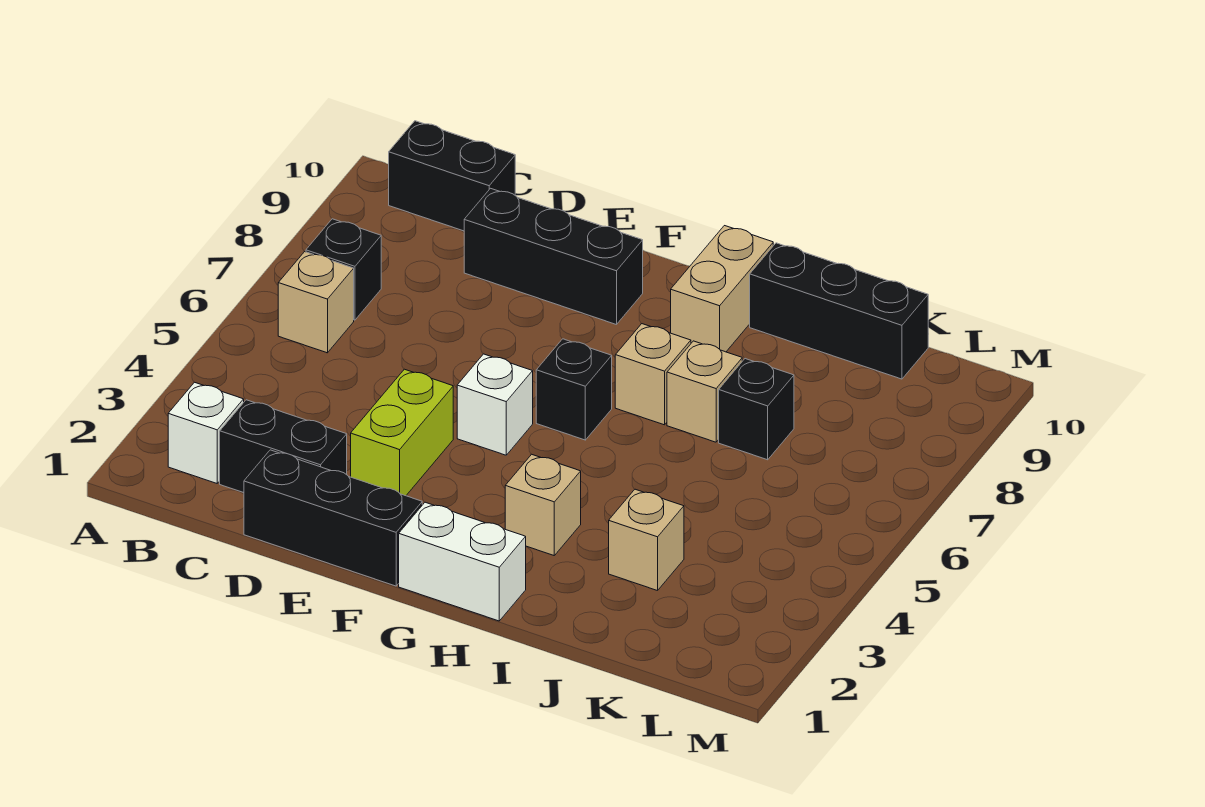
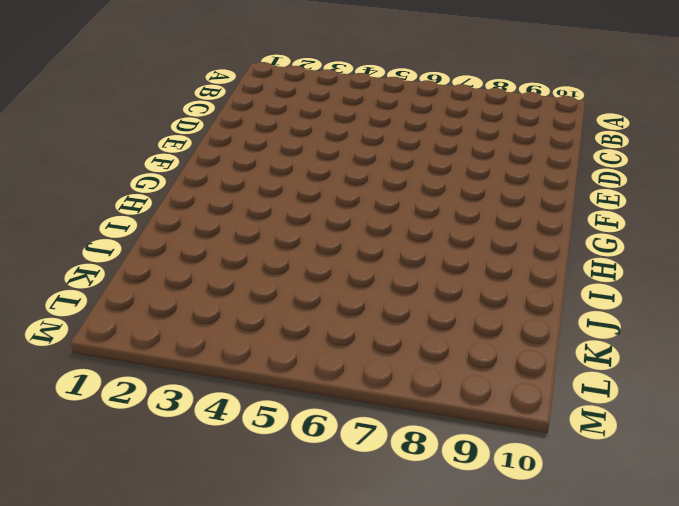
none -> white brick B2 level 1
none -> tan brick B6 level 1
none -> black brick B7 level 1

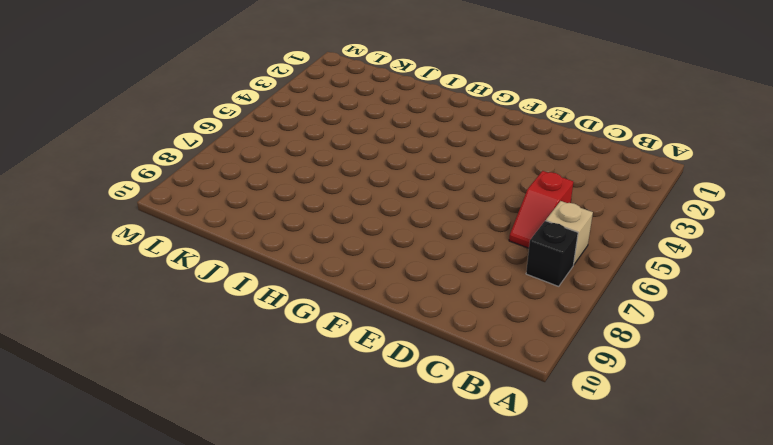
red slope C5:C6 level 1 top 5 -> none
none -> white brick B2 level 1
none -> black brick B10:C10 level 1
none -> black brick C2:D2 level 1

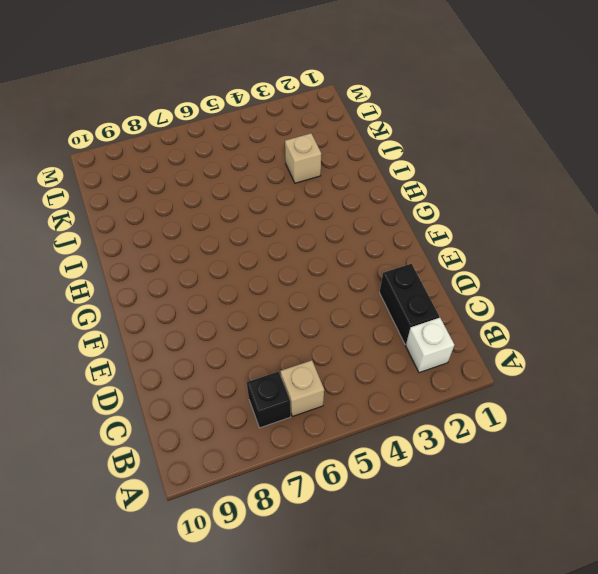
none -> black brick B10:C10 level 1
none -> black brick D1:F1 level 1
none -> black brick D9:F9 level 1

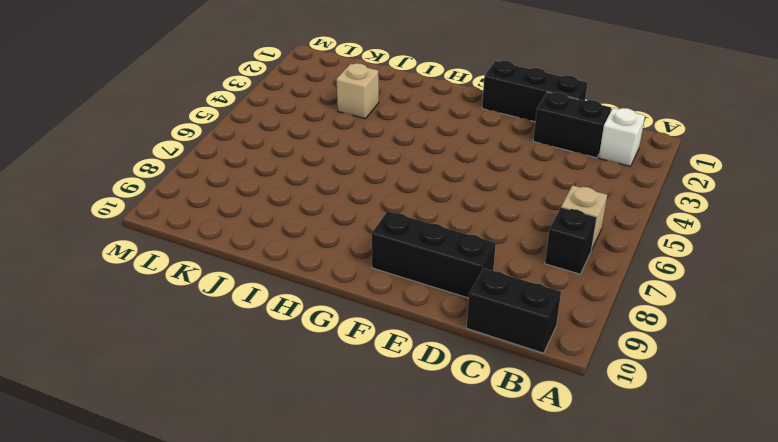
none -> lime brick E3:E4 level 1
none -> white brick F5 level 1
none -> white brick G1:H1 level 1

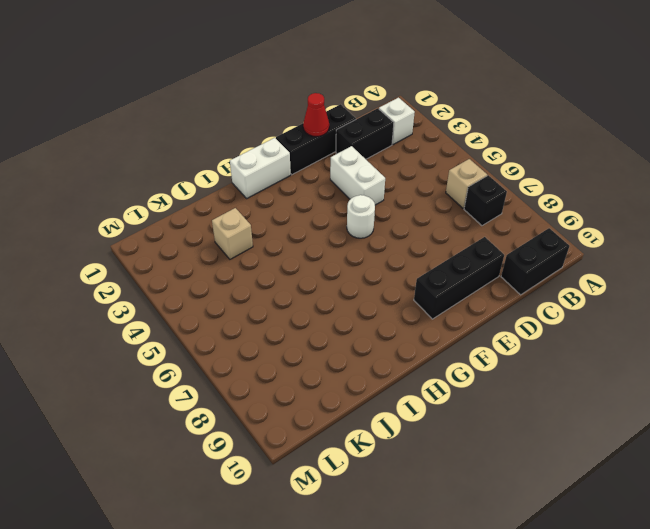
red cone E1 level 2 -> none
white brick E3:E4 level 1 -> lime brick E3:E4 level 1
white round brick F5 level 1 -> white brick F5 level 1
none -> black brick G6 level 1
none -> tan brick H3 level 1
none -> tan brick H7 level 1

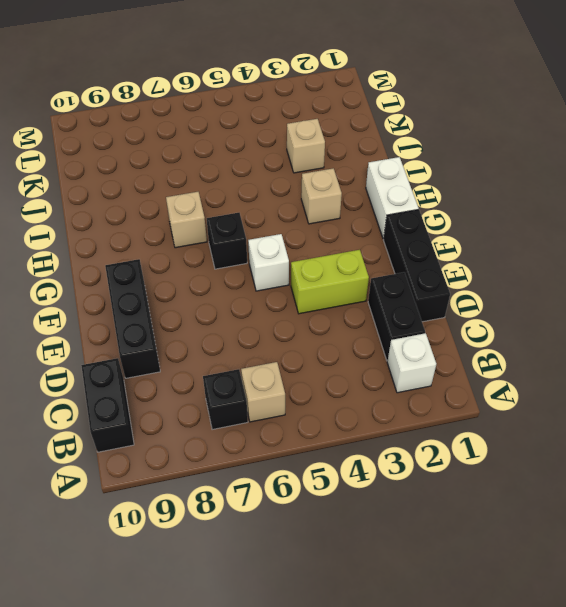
none -> tan brick H9:H10 level 1
none -> tan brick I7 level 1
none -> black brick I10:K10 level 1

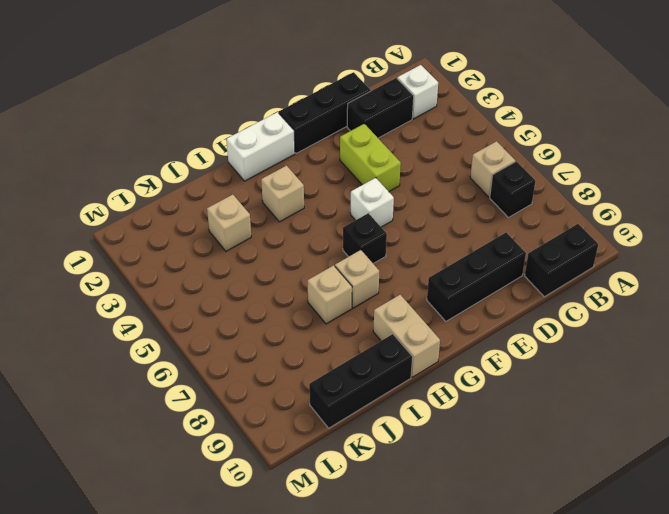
none -> black brick J7 level 1

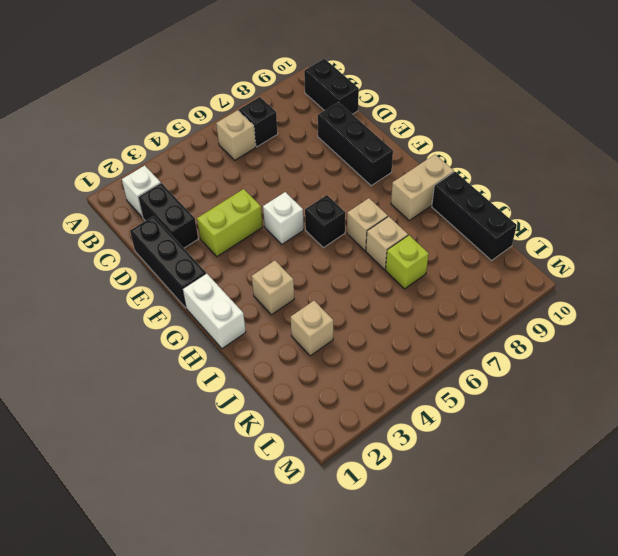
lime brick J7 level 1 -> black brick J7 level 1

